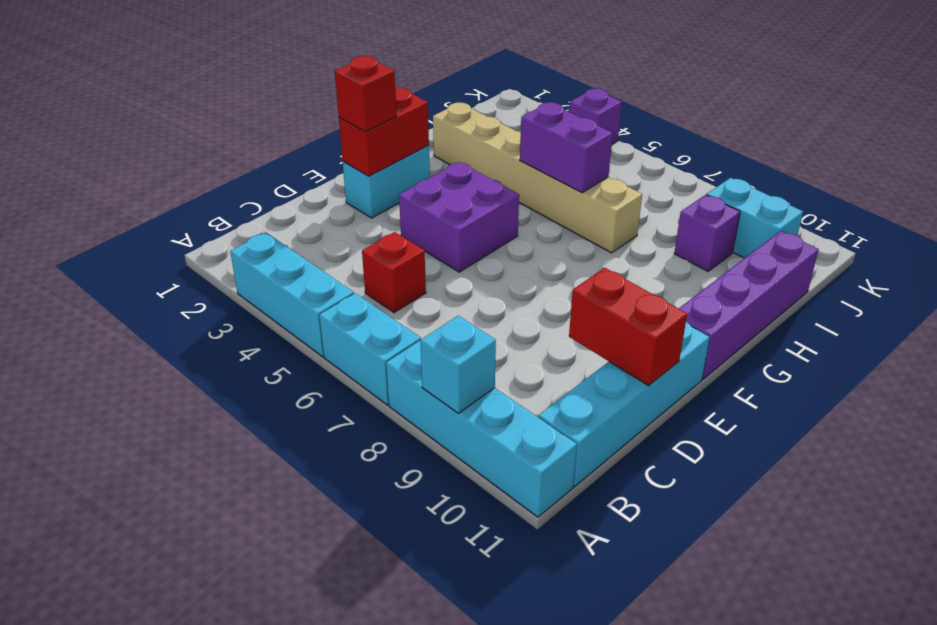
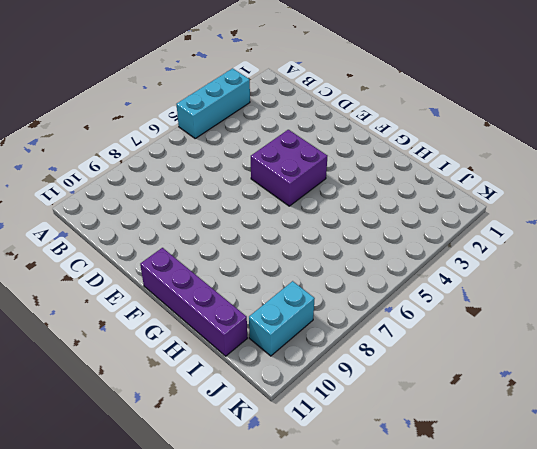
none -> cyan brick A6:A7 level 1
none -> cyan brick A8:A11 level 1
none -> cyan brick B11:E11 level 1

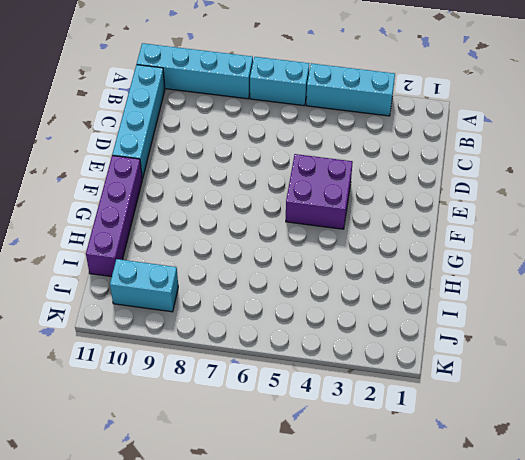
none -> red brick C5 level 1
none -> cyan brick E2:F2 level 1
none -> tan brick H2:H7 level 1

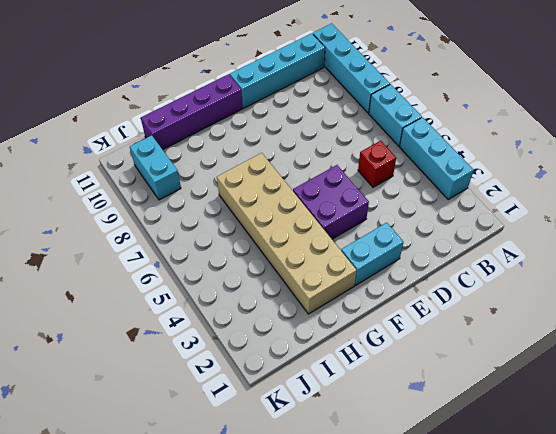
tan brick G2:H7 level 1 -> tan brick H2:H7 level 1
none -> purple brick I9 level 1
none -> purple brick K4 level 1
none -> cyan brick A9 level 2

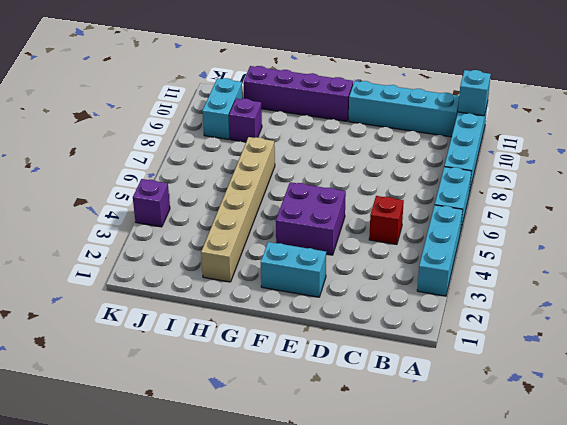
cyan brick A11 level 2 -> cyan brick A9 level 2
none -> red brick D10:D11 level 2
none -> red brick E2:F2 level 2
none -> purple brick H5:H6 level 2

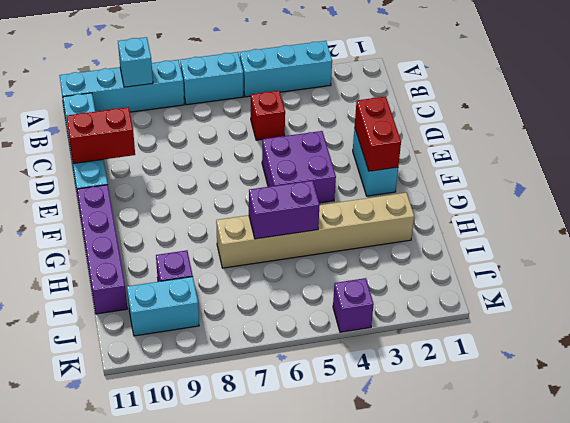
none -> red brick E2 level 3

